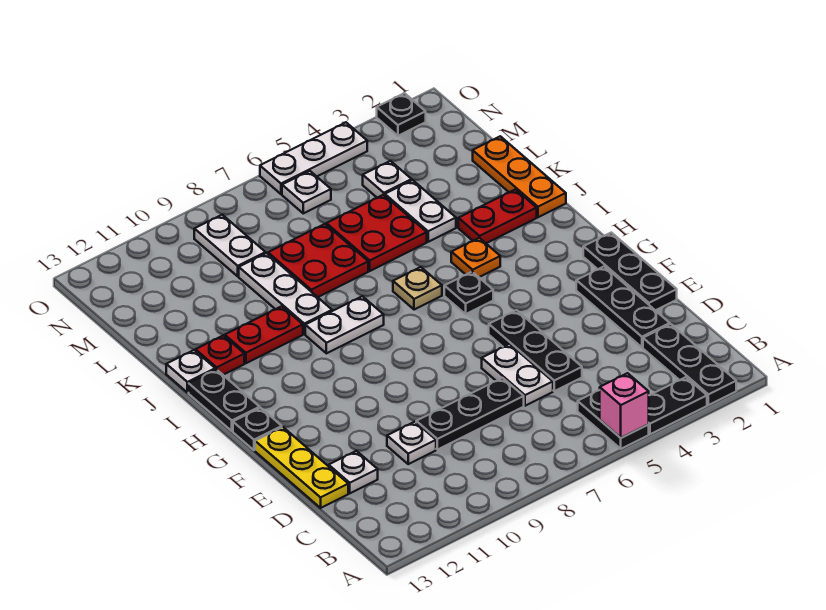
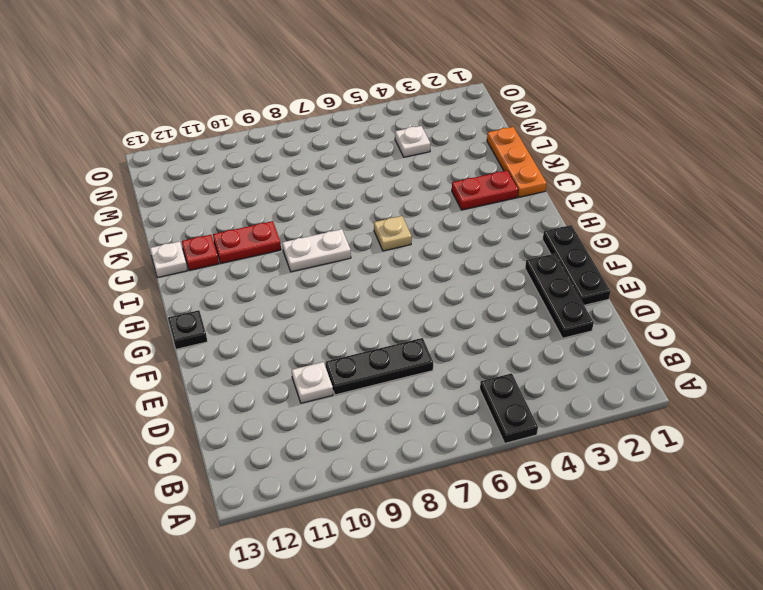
none -> black plate A2:C2 level 1
none -> black plate A3:A4 level 1
none -> black plate D5:F5 level 1
none -> white plate D6:E6 level 1

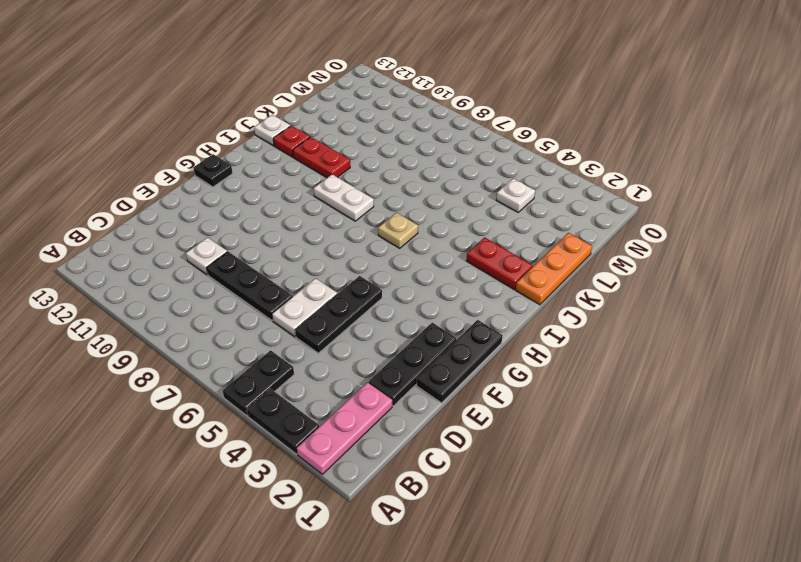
pink plate A2:C2 level 1 -> black plate A2:C2 level 1
none -> white plate D12 level 1
none -> yellow plate D13:F13 level 1
none -> black plate H5 level 1
none -> black plate H13:I13 level 1

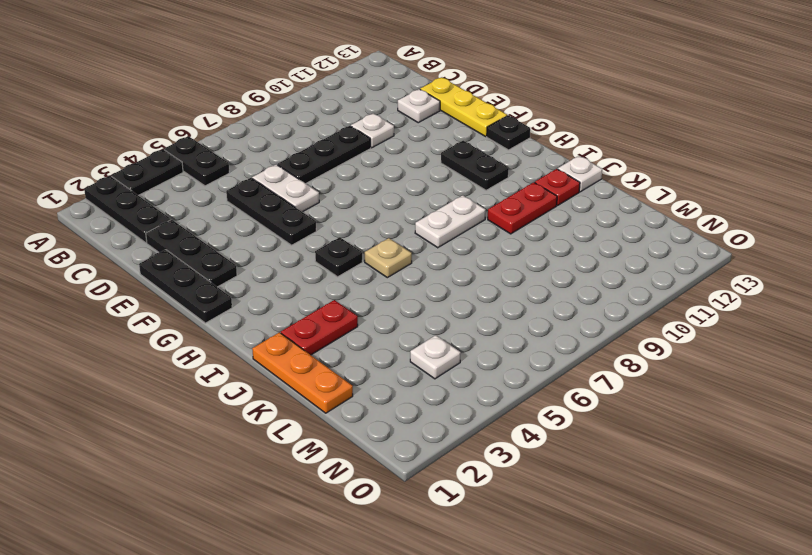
black plate G11:H11 level 1 -> black plate H13:I13 level 1
none -> orange plate I4 level 1
none -> white plate J9:L9 level 1
none -> white plate K4:L4 level 1
none -> red plate K5:L6 level 1

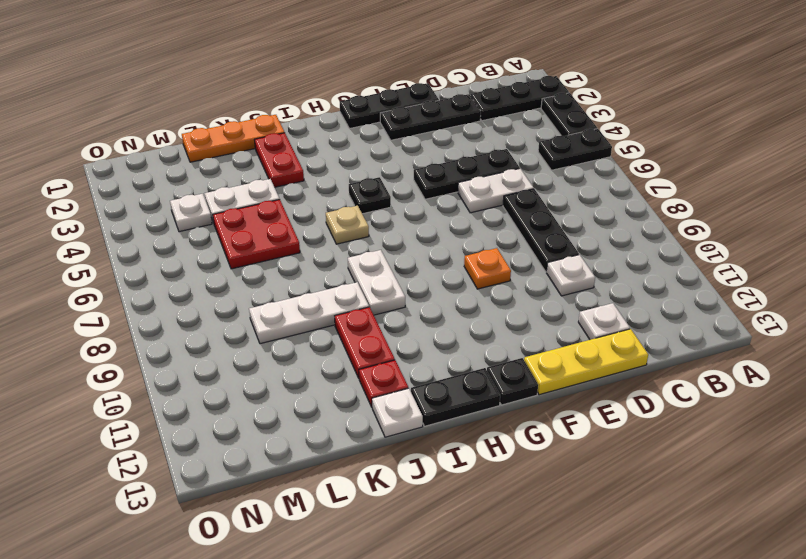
orange plate F9 level 1 -> orange plate I4 level 1
none -> red plate K7:L8 level 1
none -> white plate M9:N9 level 1
none -> white plate N6 level 1
none -> black plate O2 level 1

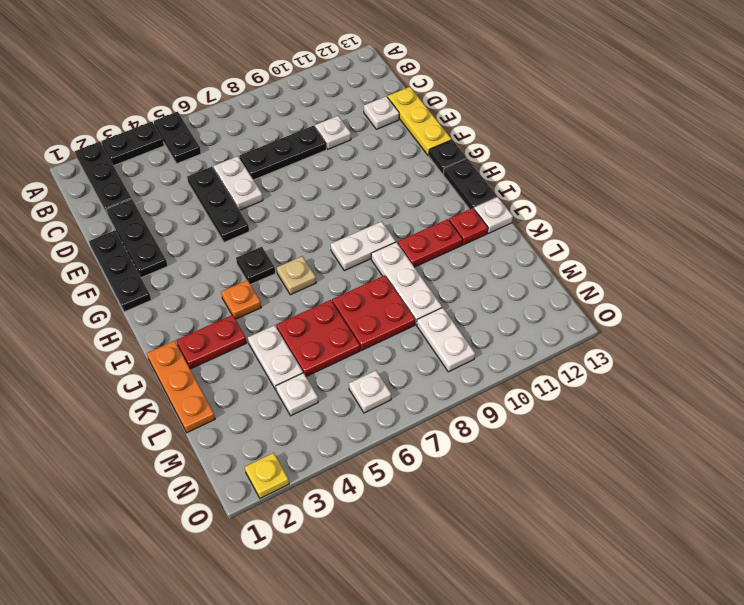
yellow plate O2 level 1 -> black plate O2 level 1
none -> white plate O4:O6 level 1
none -> pink brick A5 level 2

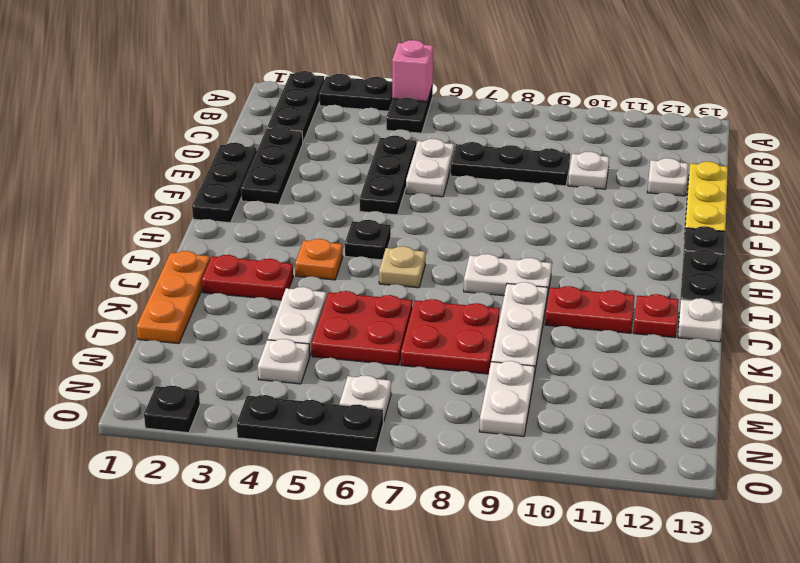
black plate O4:O6 level 1 -> white plate O4:O6 level 1

